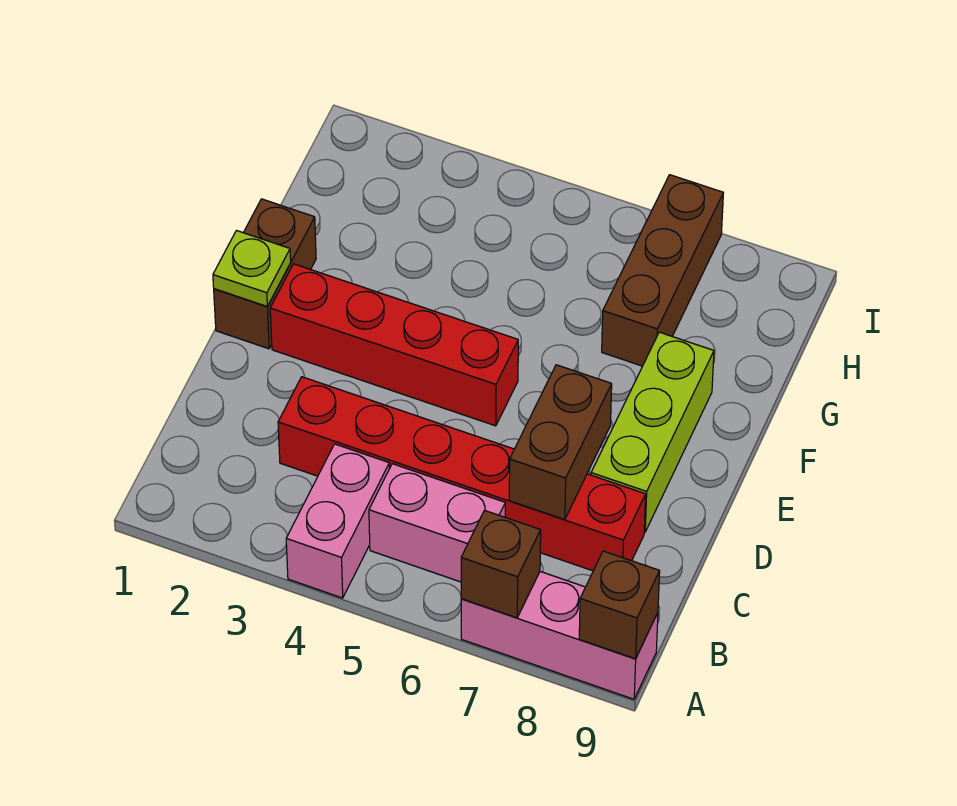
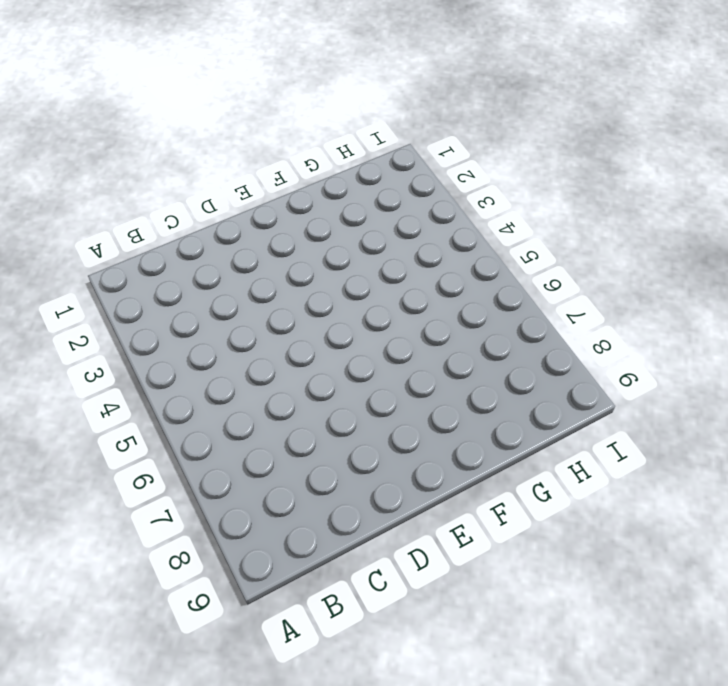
none -> pink brick A4:B4 level 1
none -> pink brick A7:A9 level 1
none -> pink brick B5:B6 level 1

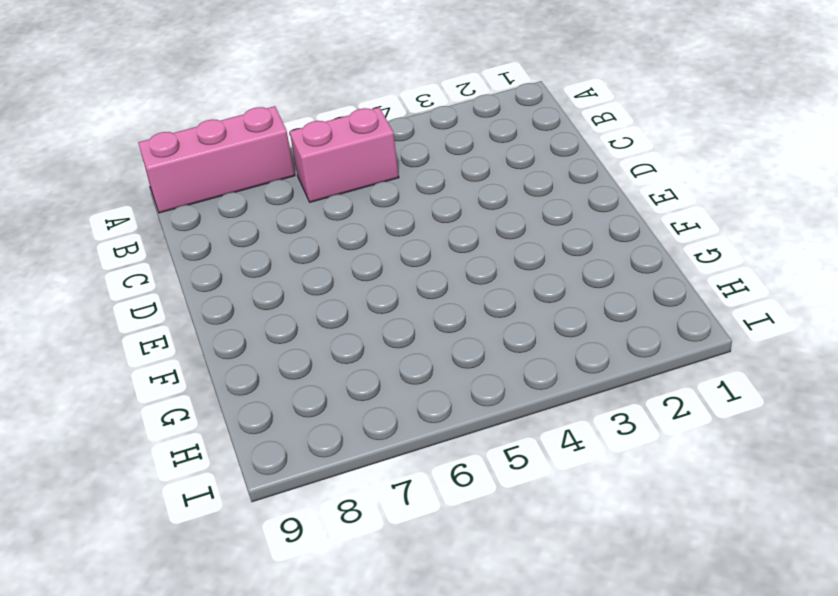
none -> pink brick A4:B4 level 1
none -> red brick C3:C8 level 1
none -> lime brick D8:F8 level 1

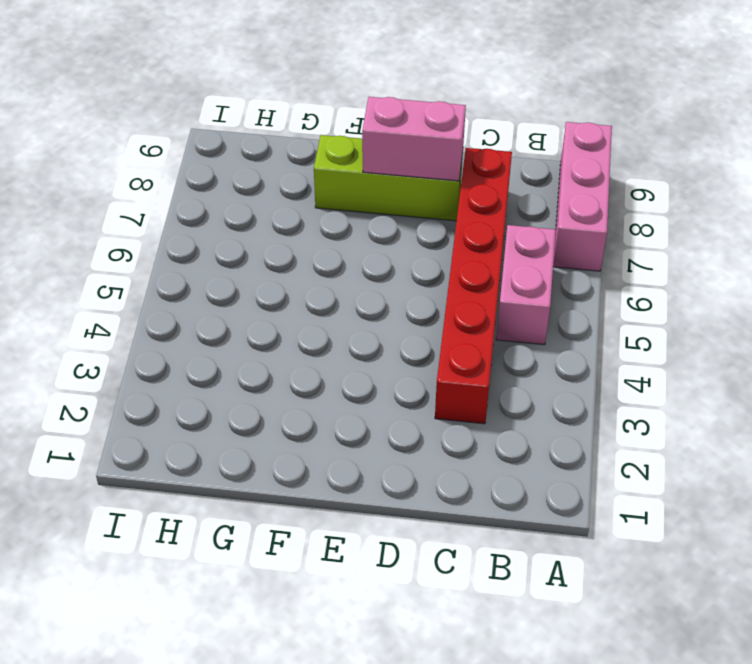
pink brick D8:E8 level 2 -> pink brick A4:B4 level 1
none -> brown brick E1:F1 level 1
none -> red brick E2:E5 level 1
none -> brown brick G7:I7 level 1

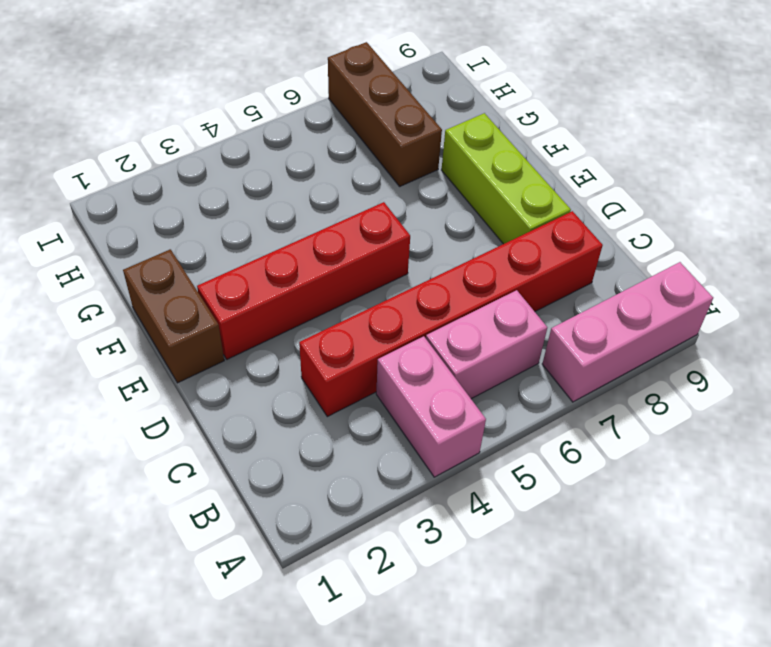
none -> brown brick A7 level 2
none -> brown brick A9 level 2
none -> brown brick C7:D7 level 2

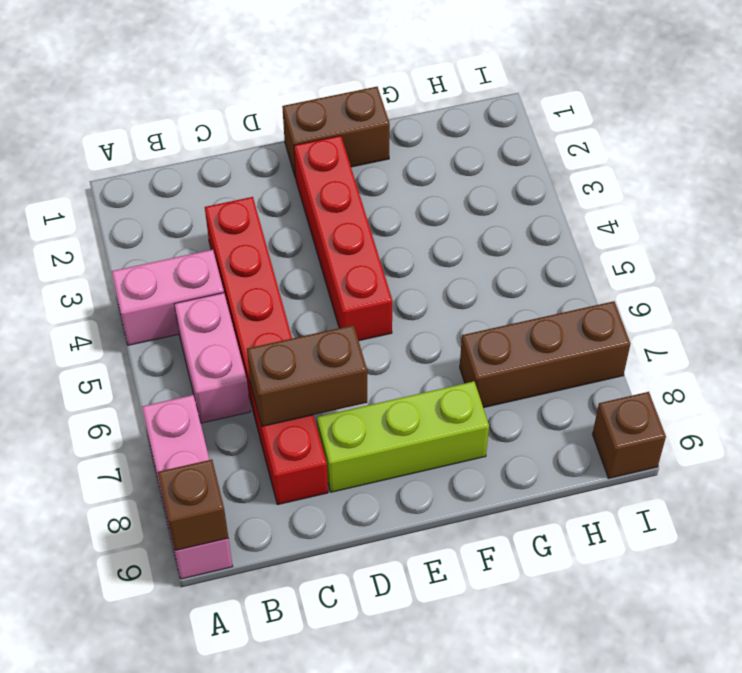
brown brick I9 level 1 -> brown brick A7 level 2
none -> lime plate E1 level 2

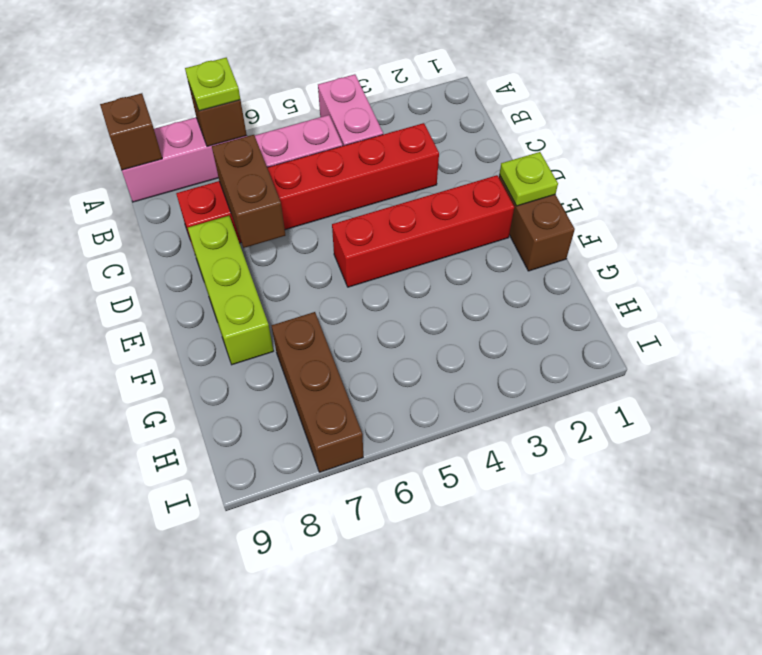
lime plate A7 level 3 -> none

